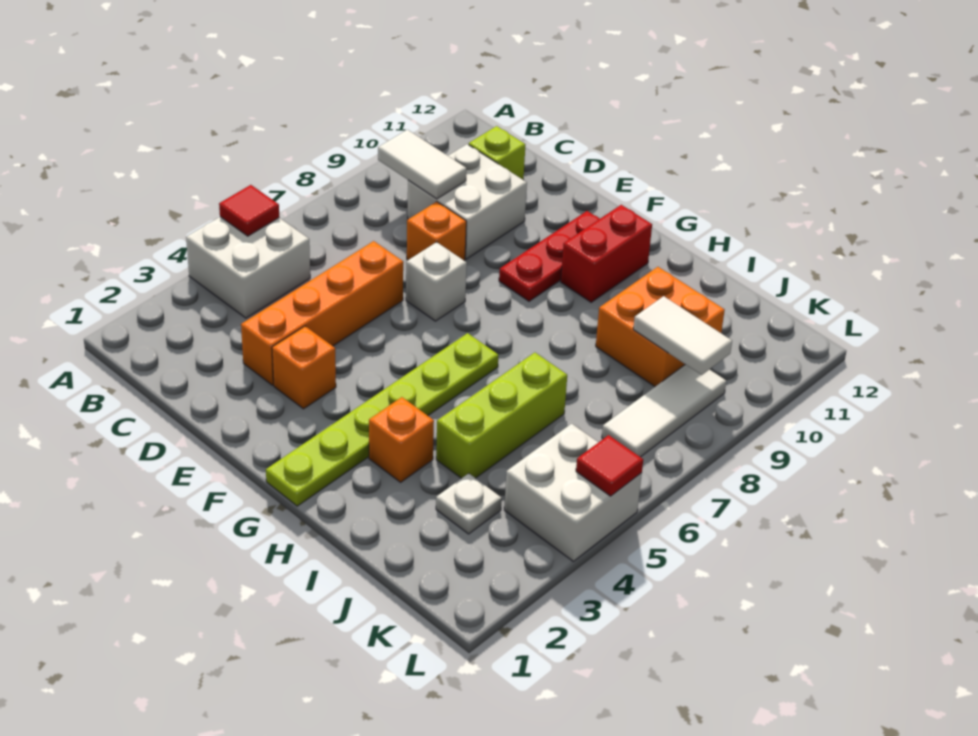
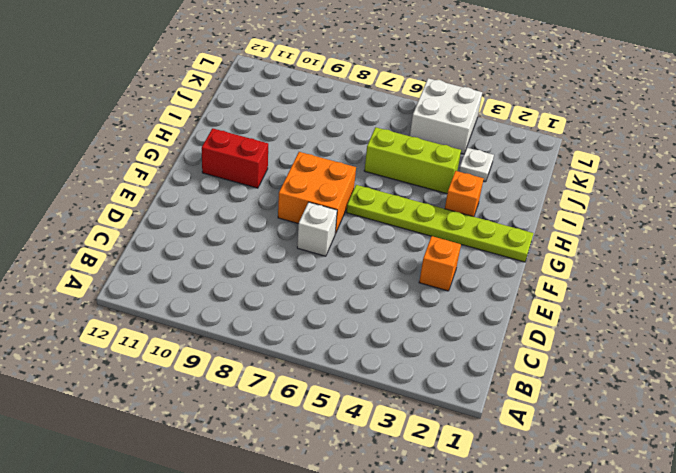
orange brick F7:G8 level 1 -> orange brick I9:J10 level 1
none -> white brick A4:B5 level 1
none -> white brick C9:D10 level 1
none -> lime brick C11 level 1

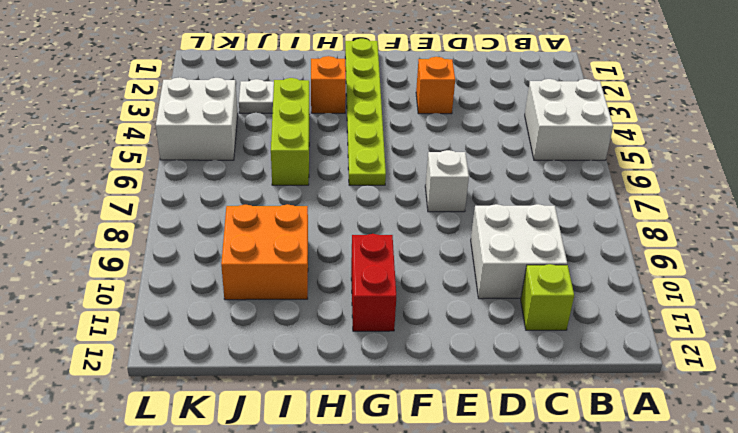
none -> orange brick D3:D6 level 1
none -> orange brick D8 level 1
none -> red plate F9:F11 level 1

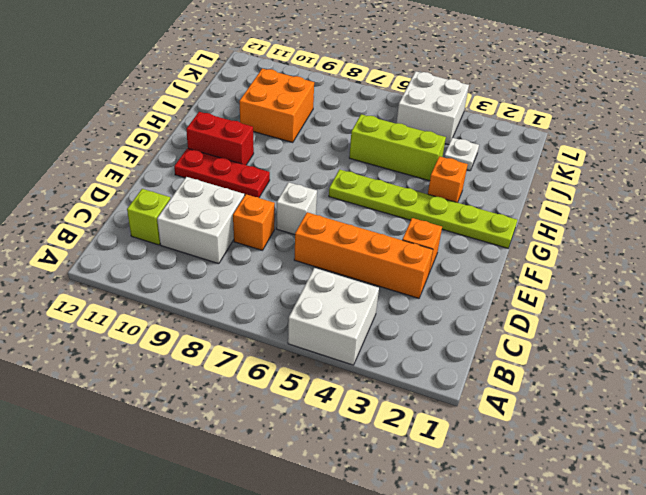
none -> white tile K7:K9 level 1
none -> red tile A5 level 2
none -> white tile B9:C9 level 2

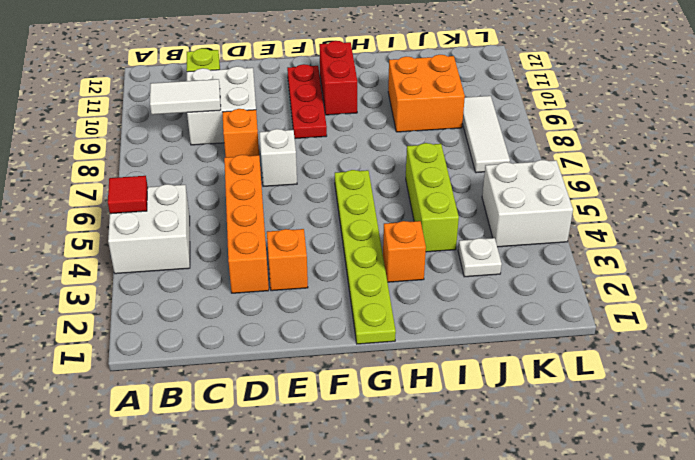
none -> white tile J9:K9 level 2
none -> red tile L5 level 2

